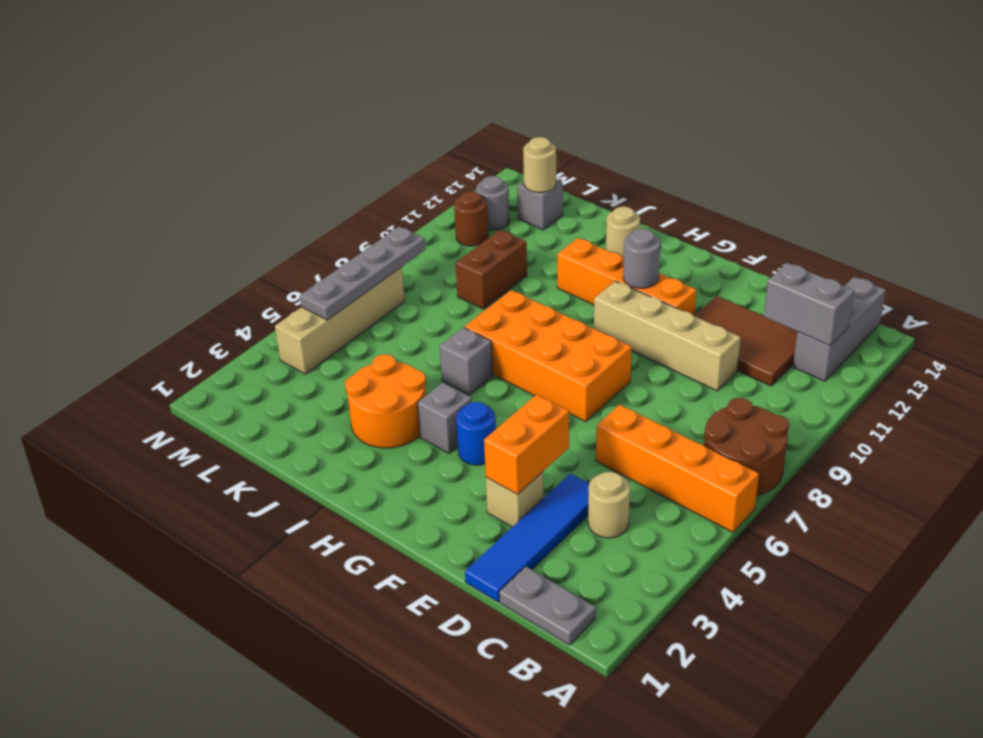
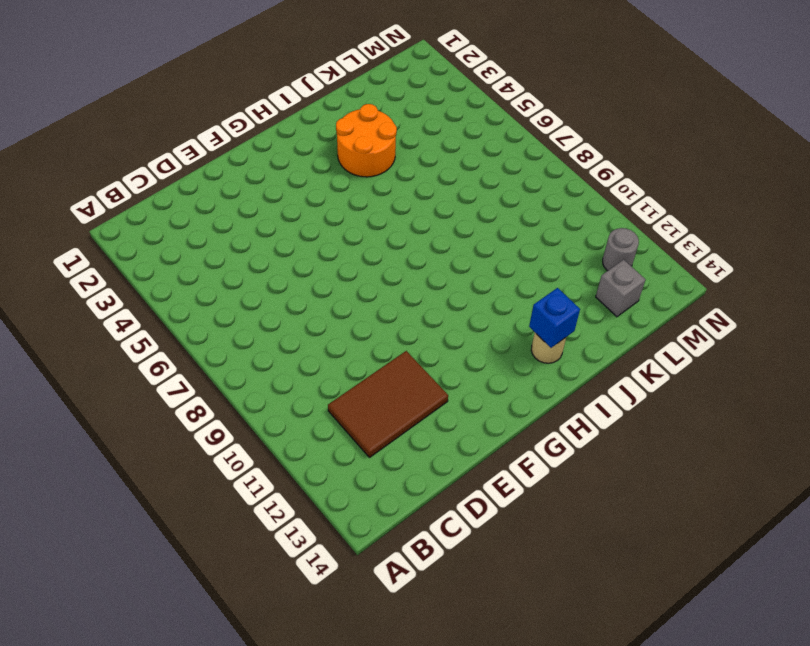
blue brick I13 level 2 -> none
none -> orange brick A6:D6 level 1
none -> brown round brick A7:B8 level 1
none -> grey plate B1:C1 level 1

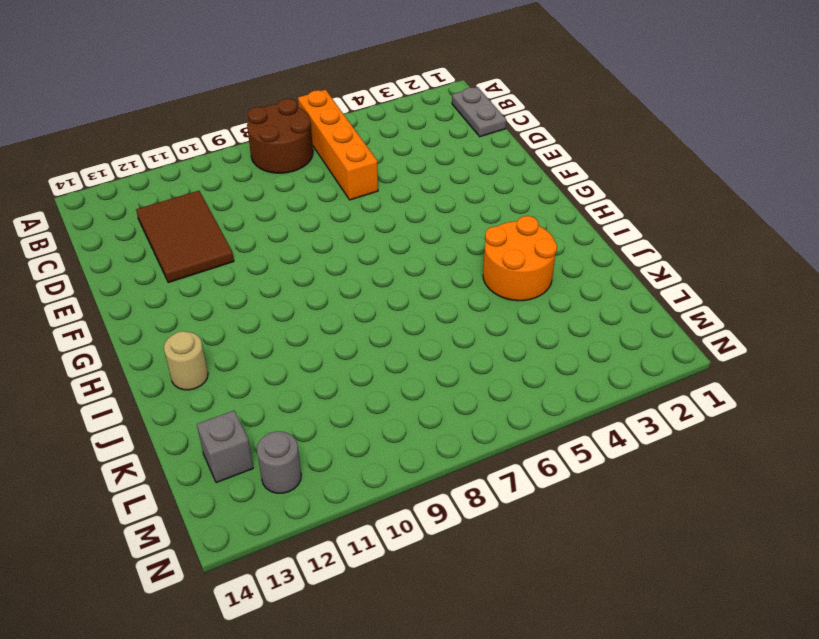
none -> grey brick B12:B14 level 1
none -> tan round brick C4 level 1
none -> blue tile D1:D4 level 1

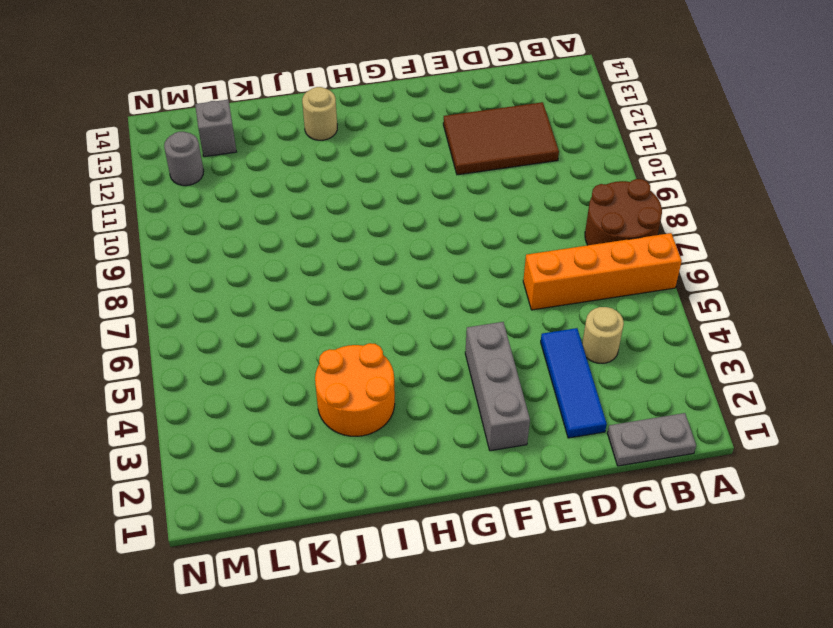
blue tile D2:D4 level 1 -> blue tile D1:D4 level 1
grey brick F2:F4 level 1 -> grey brick B12:B14 level 1
none -> tan brick D10:G10 level 1
none -> tan brick E3 level 1
none -> orange brick F7:I8 level 1

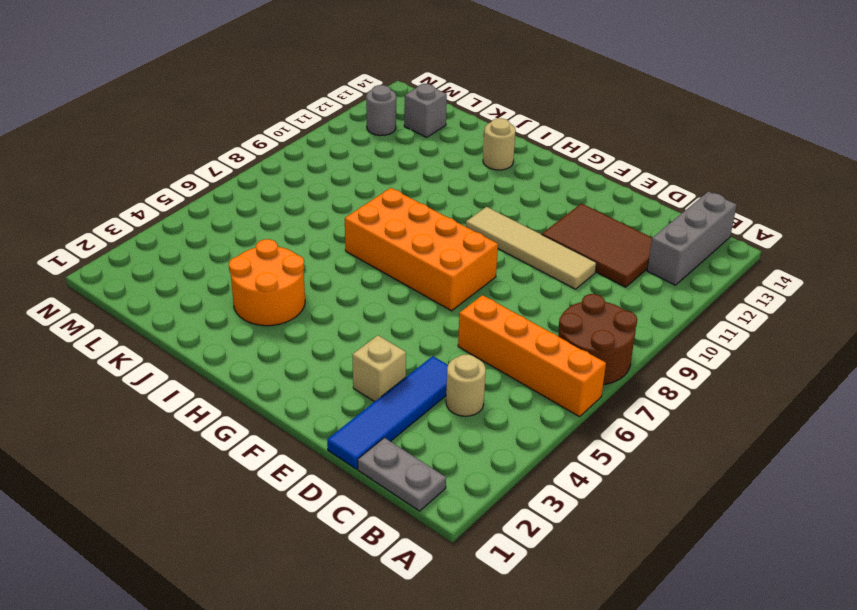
tan tile D10:G10 level 1 -> tan brick D10:G10 level 1
none -> orange brick F11:I11 level 1
none -> blue round brick G4 level 1
none -> grey brick H4 level 1

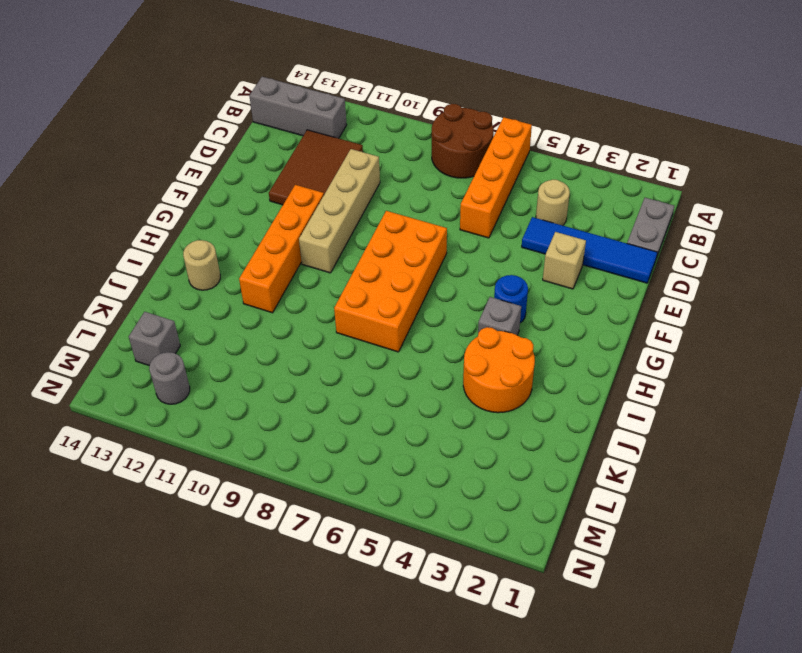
none -> grey brick I6 level 1
none -> brown brick K9:K10 level 1
none -> tan brick M4:M7 level 1

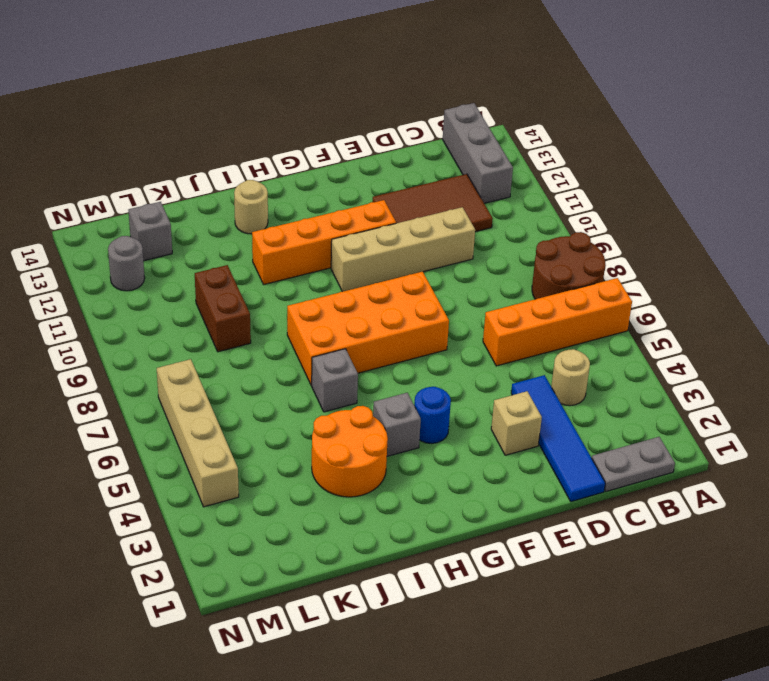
none -> brown round brick M11 level 1
none -> grey brick B12:C12 level 2
none -> orange brick E3:E4 level 2

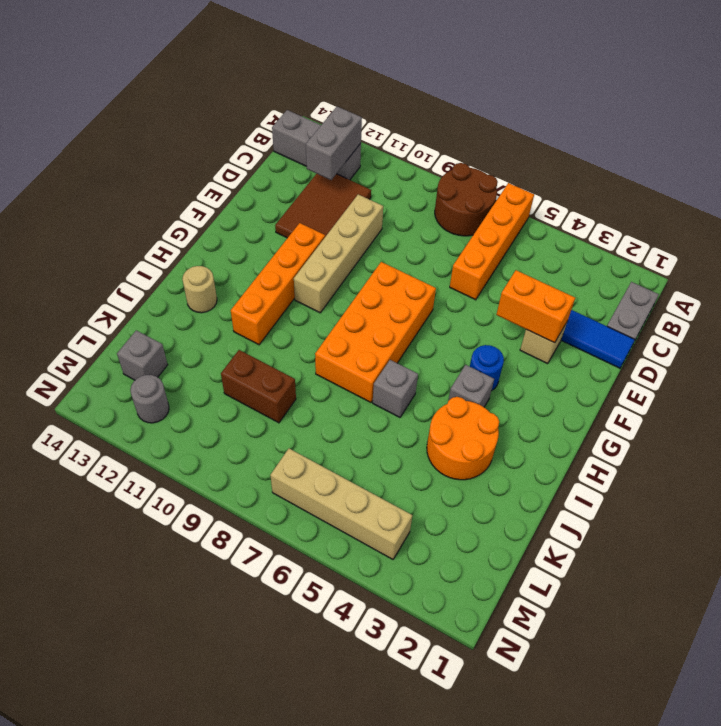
none -> tan round brick C4 level 1
none -> brown round brick M11 level 1
none -> grey round brick G11 level 2

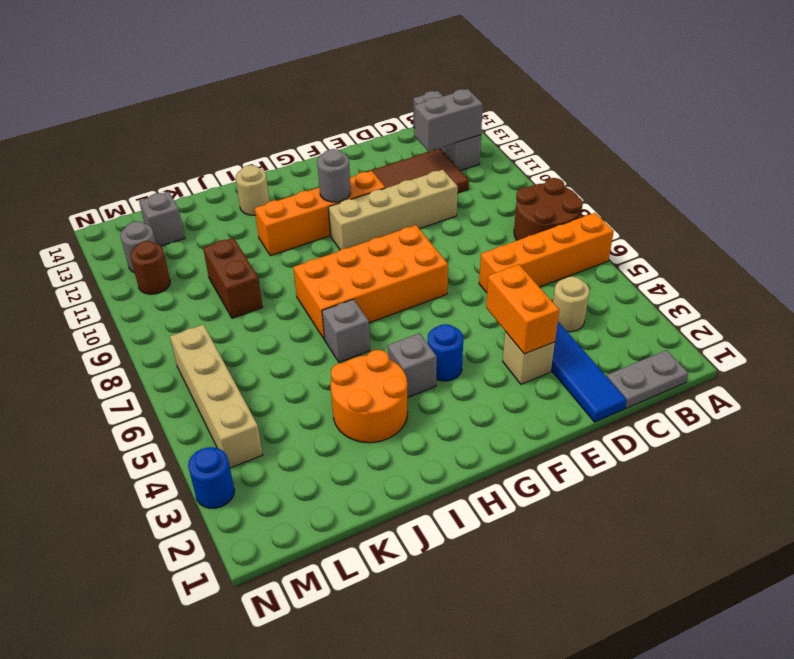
blue round brick N3 level 1 -> none
none -> tan round brick L13 level 2
none -> grey plate M5:M8 level 2

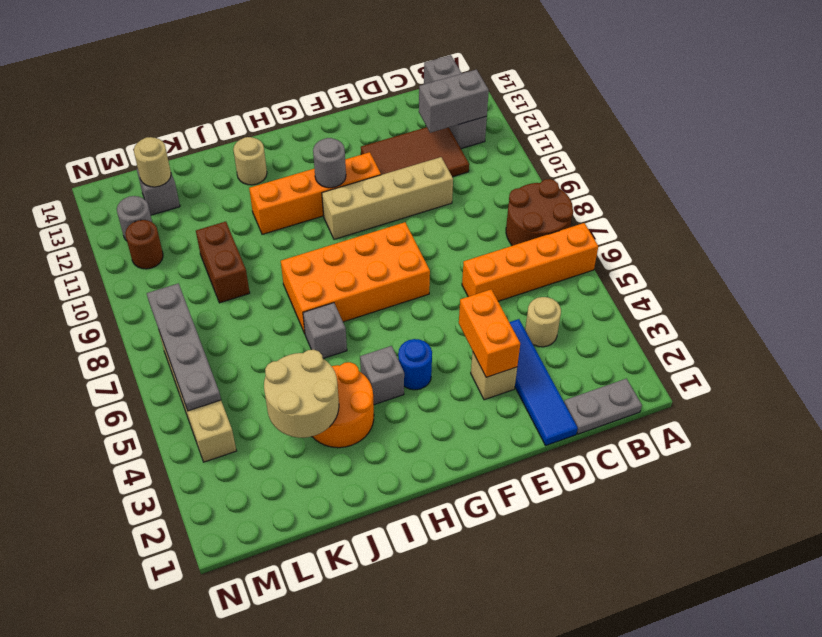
tan round brick J3:K4 level 2 -> none

